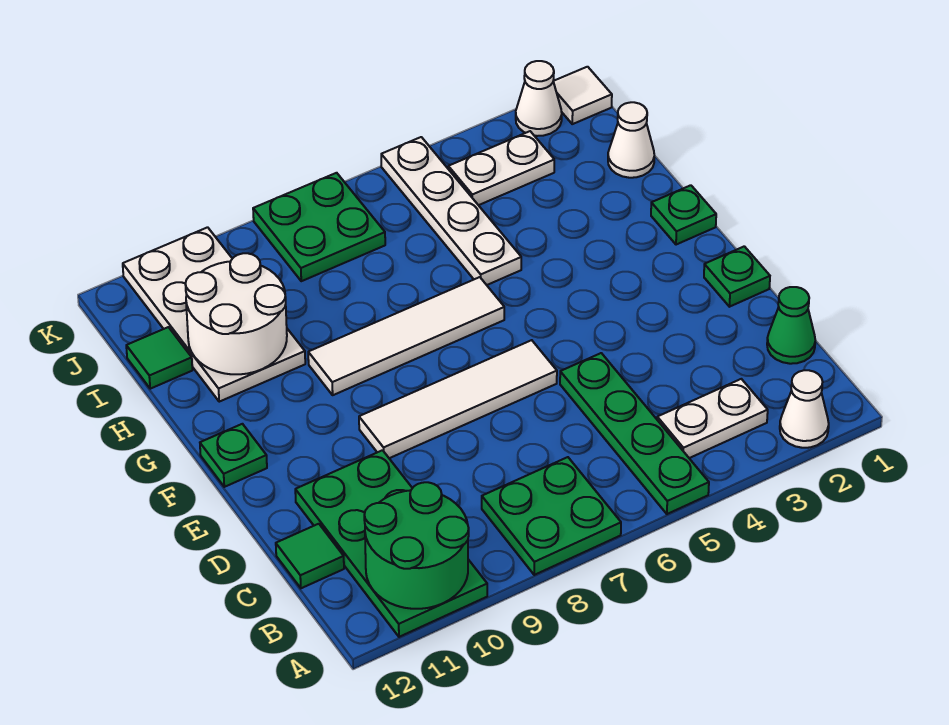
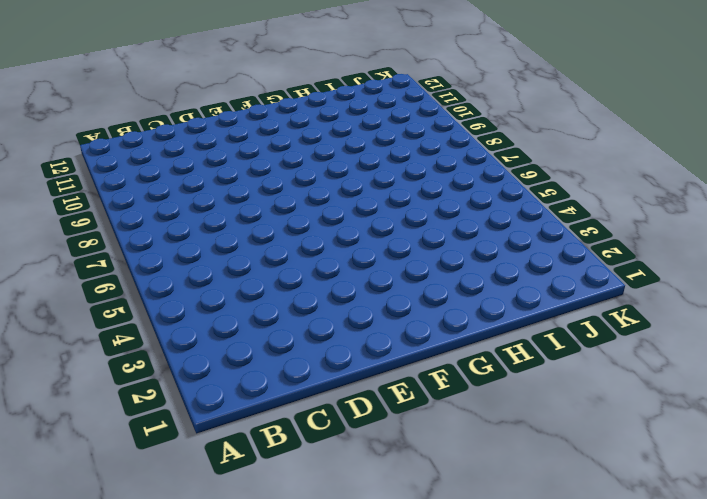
none -> white cone A2 level 1
none -> green plate A5:D5 level 1
none -> green plate A7:B8 level 1

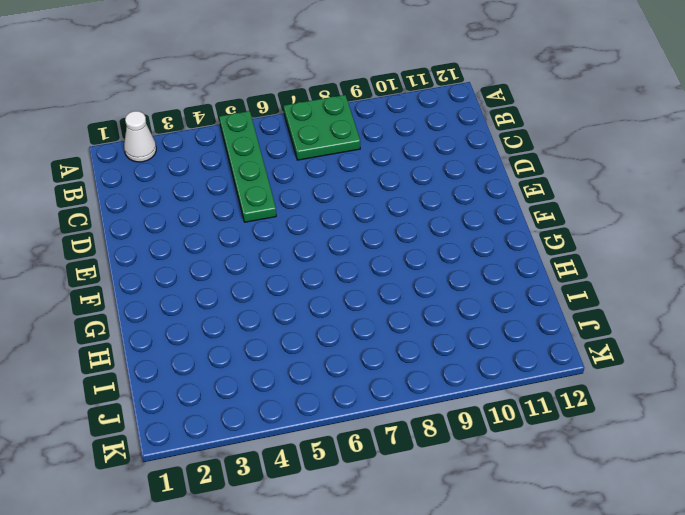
none -> green plate A10:D11 level 1
none -> white plate B3:B4 level 1
none -> green cone C1 level 1

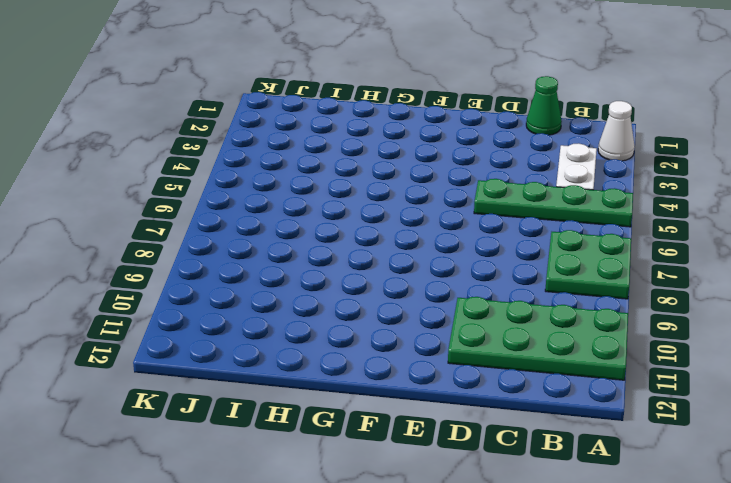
none -> green tile C12 level 1
none -> green plate E1 level 1
none -> white tile E6:E9 level 1

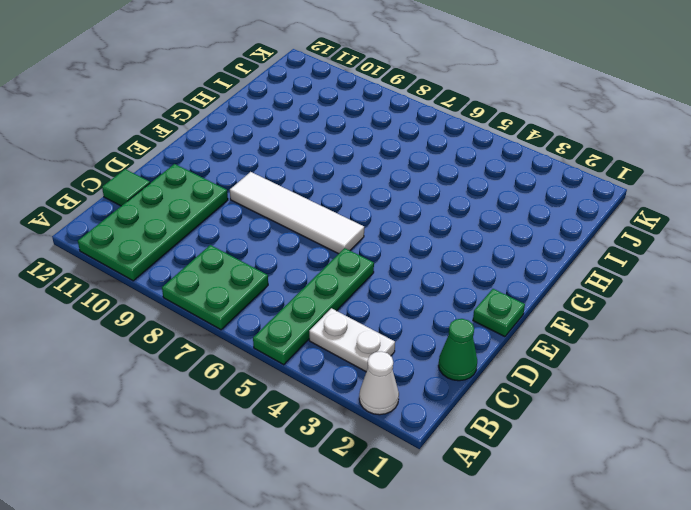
none -> green plate F12 level 1
none -> green plate G1 level 1
none -> white tile G6:G9 level 1

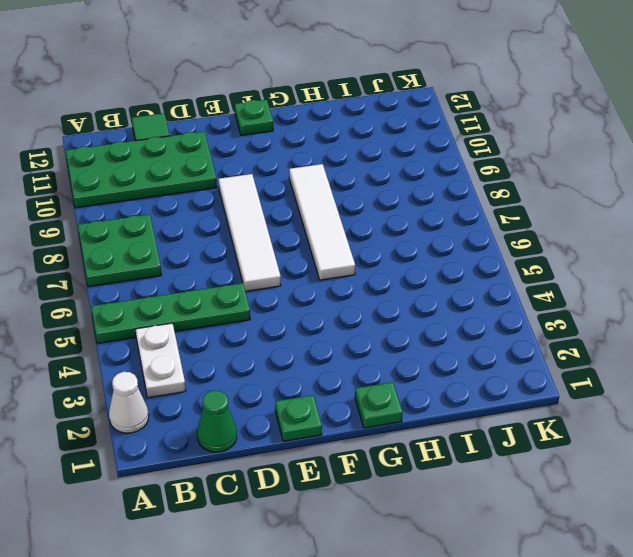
none -> white plate H5:K5 level 1
none -> white plate H10:K11 level 1
none -> white cone I1 level 1

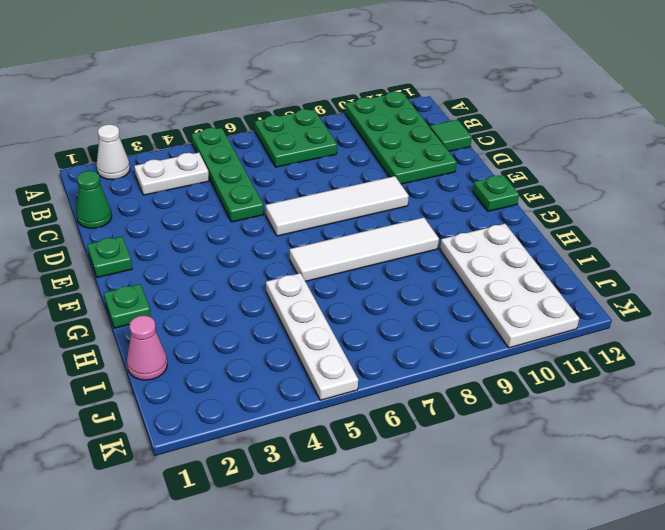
pink cone I1 level 1 -> white cone I1 level 1
none -> green tile I12 level 1
none -> white plate J3:J4 level 1
none -> green plate J7:K8 level 1

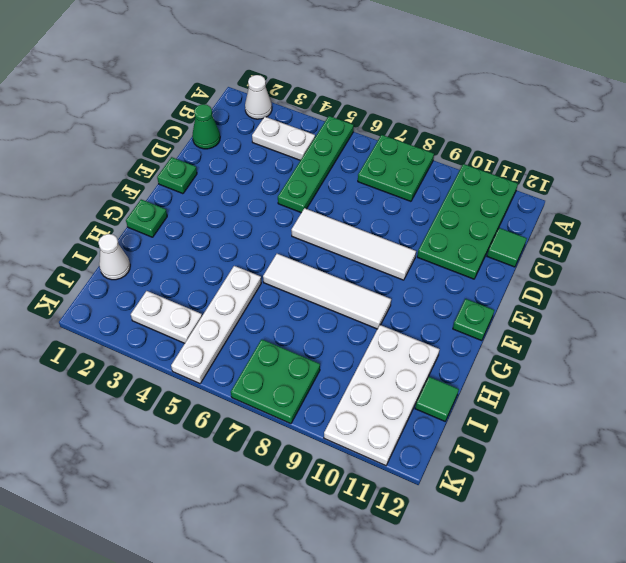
none -> white tile K1 level 1
none -> white cone K2 level 1
none -> green round brick A10:B11 level 2

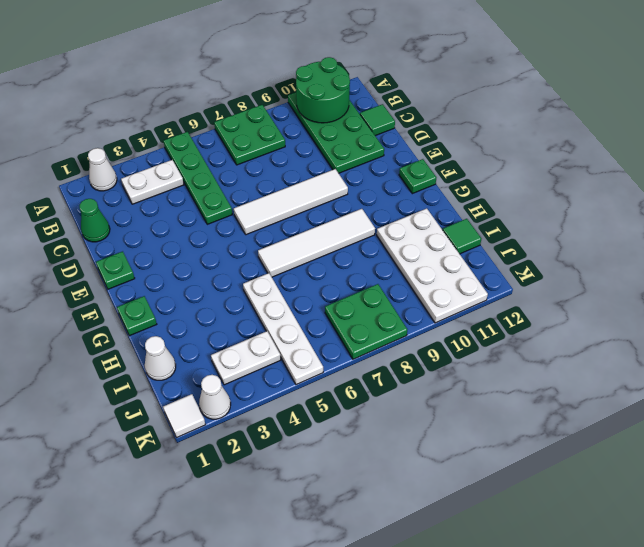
none -> white round brick H10:I11 level 2

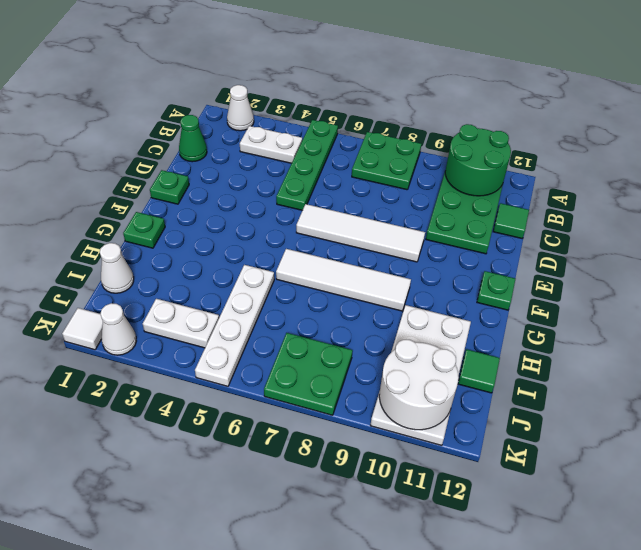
white round brick J10:K11 level 2 -> white round brick H10:I11 level 2

